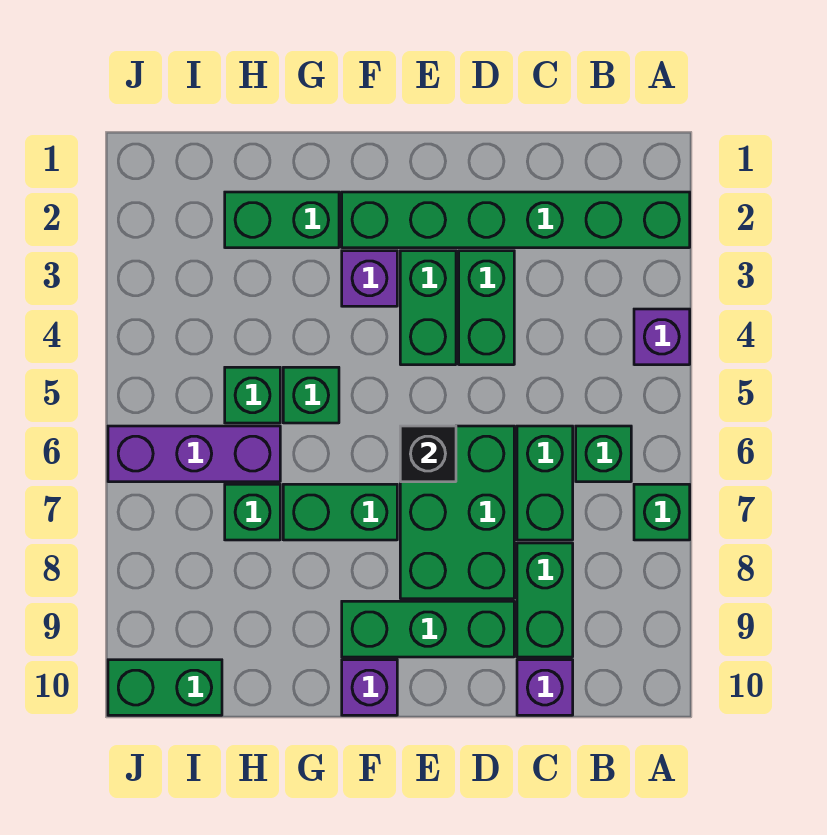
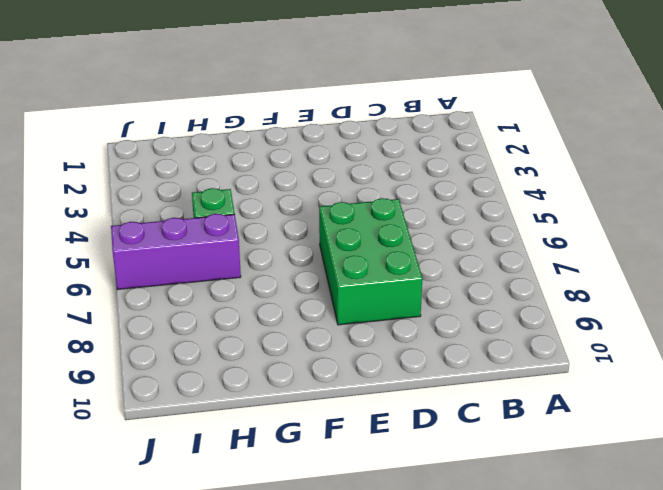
none -> green brick A2:F2 level 1
none -> purple brick A4 level 1
none -> green brick A7 level 1

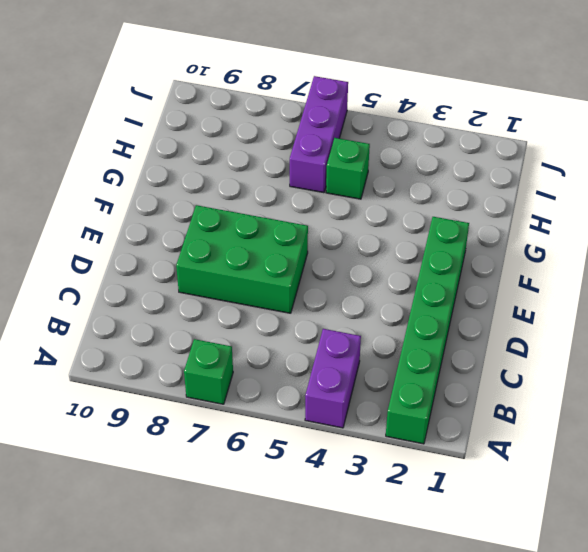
purple brick A4:B4 level 1 -> purple brick A4 level 1
none -> green brick B6 level 1
none -> green brick C6:C7 level 1
none -> green brick C8:C9 level 1

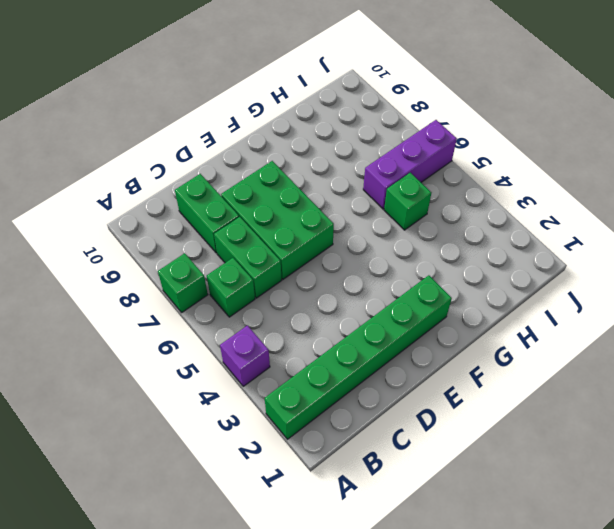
none -> purple brick C10 level 1
none -> green brick D3:D4 level 1
none -> green brick D9:F9 level 1

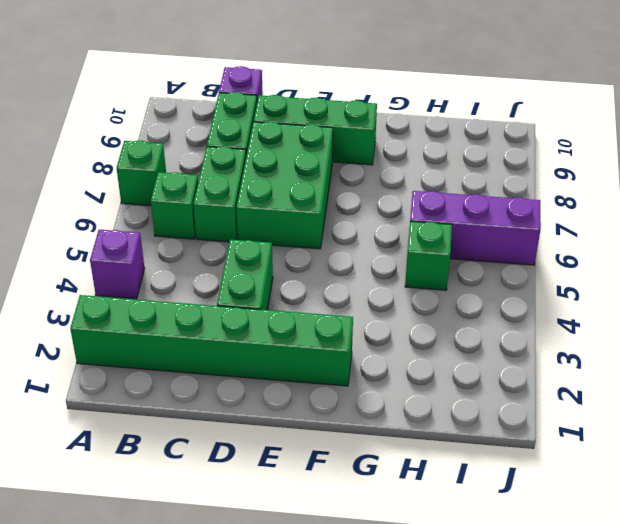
none -> green brick E3:E4 level 1
none -> purple brick F3 level 1
none -> green brick F7:G7 level 1

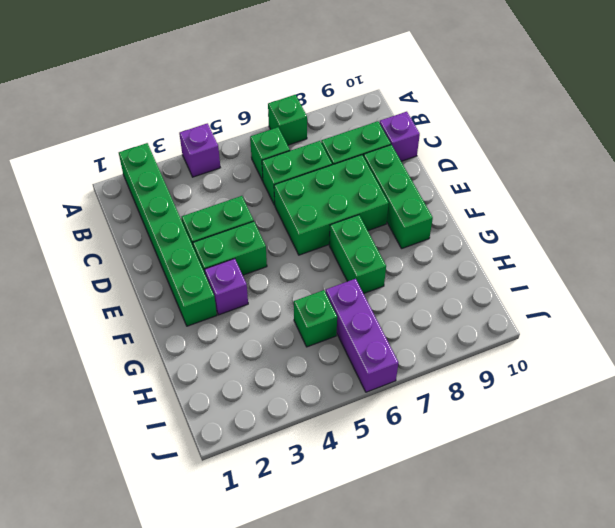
none -> purple brick F10 level 1
none -> green brick G2:H2 level 1
none -> green brick G5 level 1

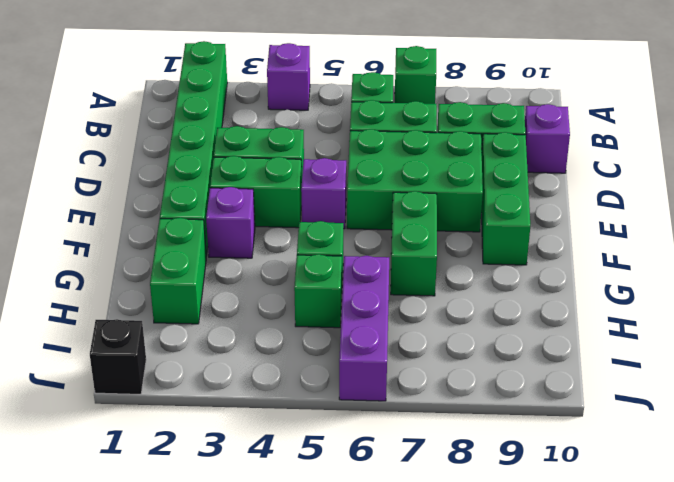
purple brick E5 level 1 -> purple brick F10 level 1
black brick J1 level 1 -> black brick E6 level 2
none -> green brick H7 level 1
none -> green brick I10:J10 level 1

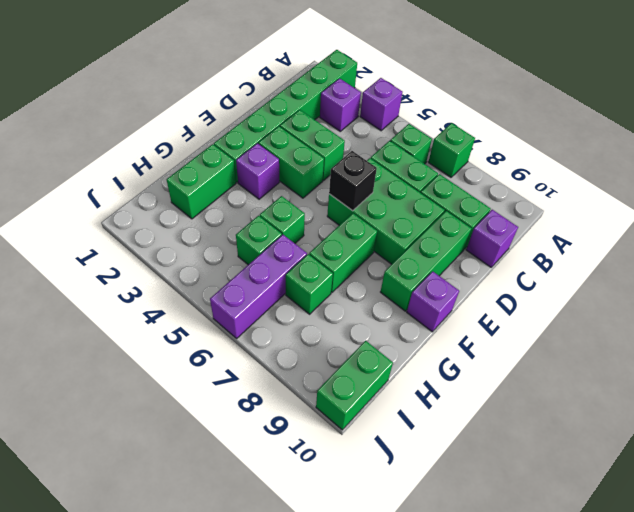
purple brick B3 level 1 -> none

